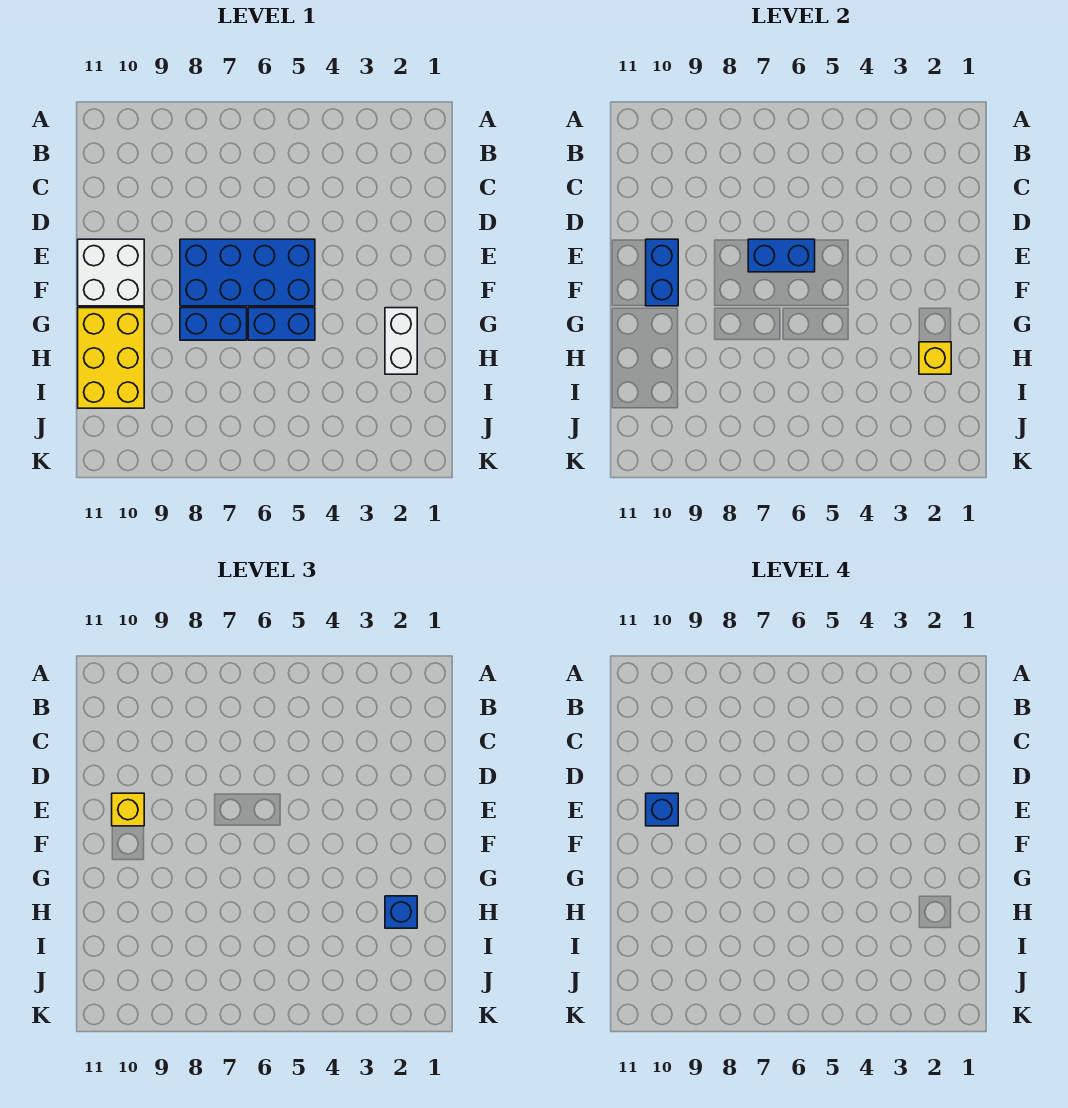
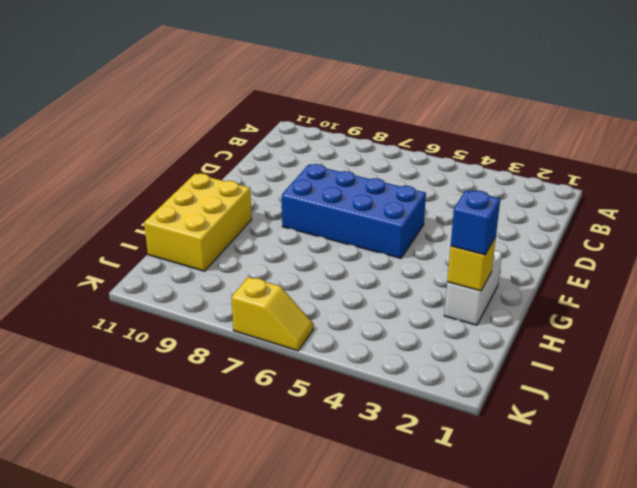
yellow slope K6:K7 level 1 top 7 -> none
none -> white brick E10:F11 level 1
none -> blue brick G5:G6 level 1
none -> blue brick G7:G8 level 1

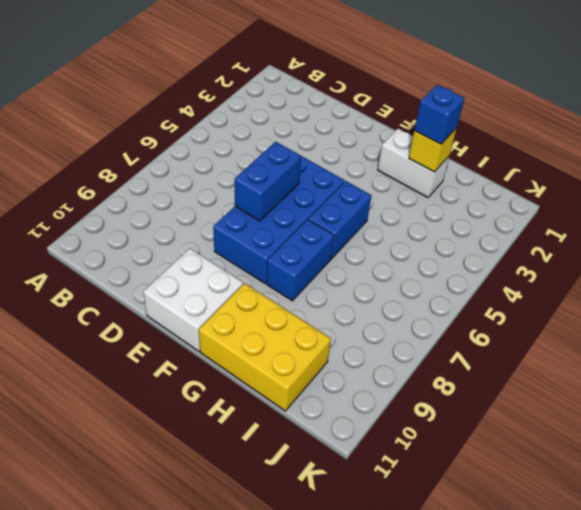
none -> blue brick E10:F10 level 2
none -> yellow brick E10 level 3
none -> blue brick E10 level 4

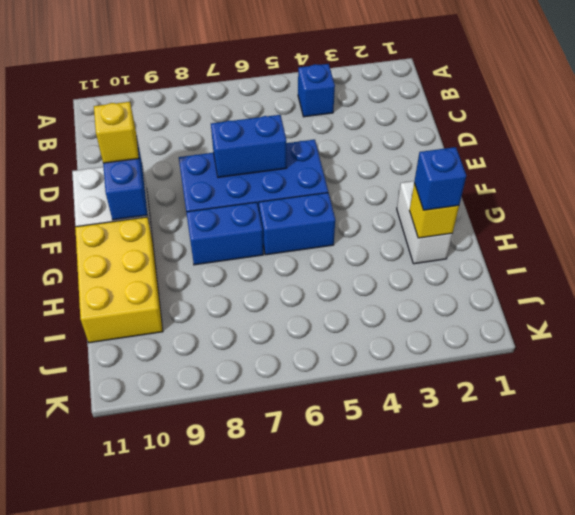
blue brick B4 level 1 -> blue brick E10 level 4

